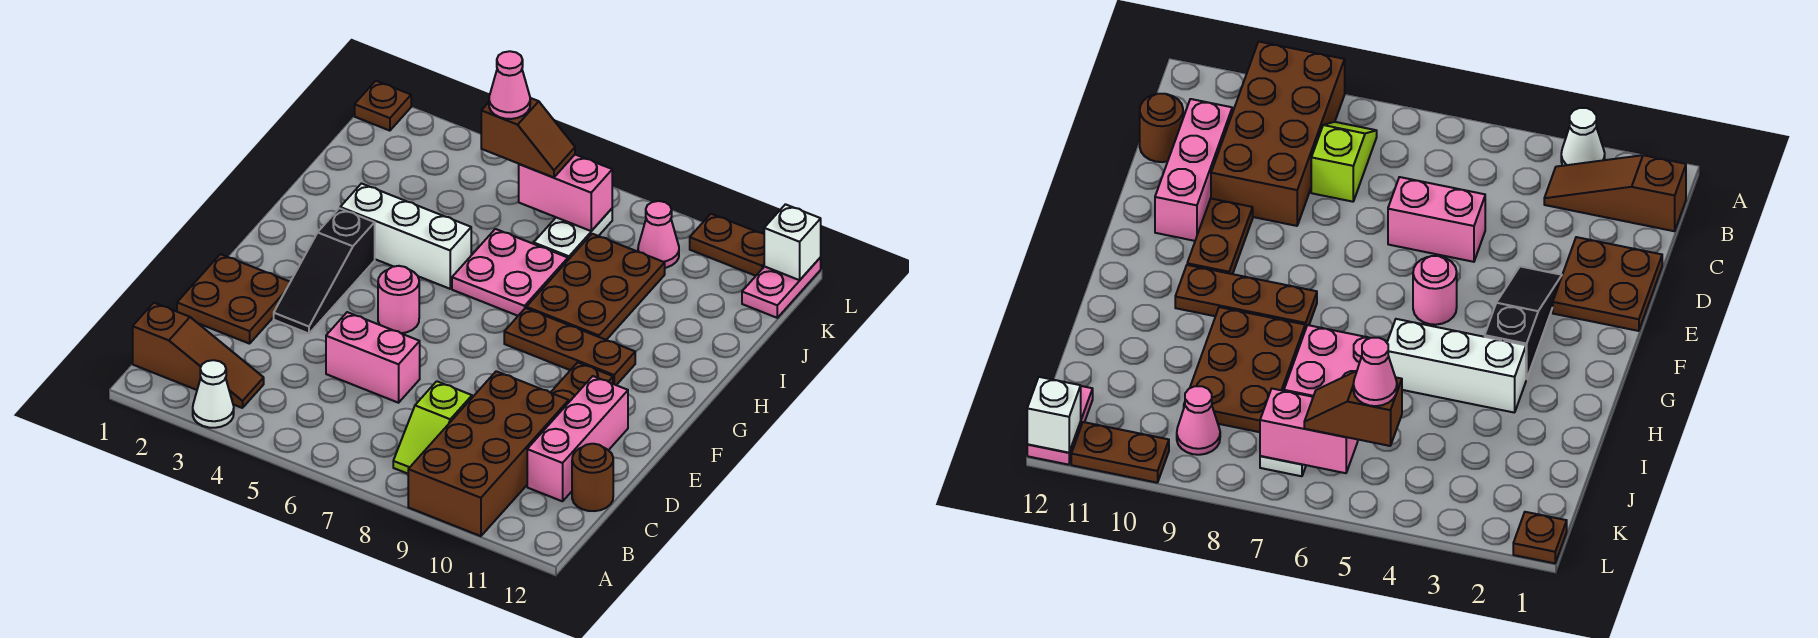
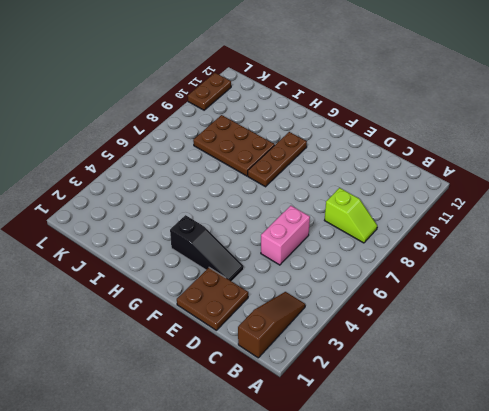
none -> white cone A3 level 1
none -> brown brick A9:D10 level 1
none -> pink brick C11:E11 level 1

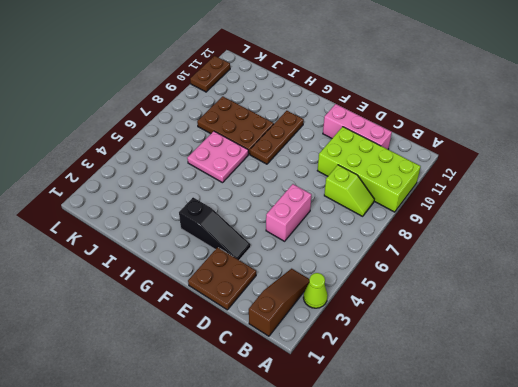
lime cone A3 level 1 -> white cone A3 level 1
lime brick A9:D10 level 1 -> brown brick A9:D10 level 1
none -> brown round brick C12 level 1
none -> brown plate E10:F10 level 1
none -> pink round brick F5 level 1

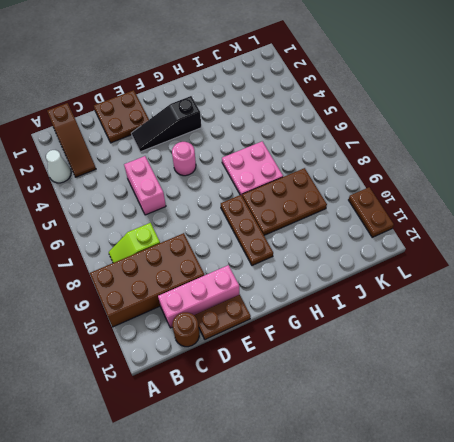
brown plate D12:E12 level 1 -> brown plate E10:F10 level 1
none -> white brick H3:H5 level 1
none -> white plate J7:K7 level 1
none -> pink cone K9 level 1

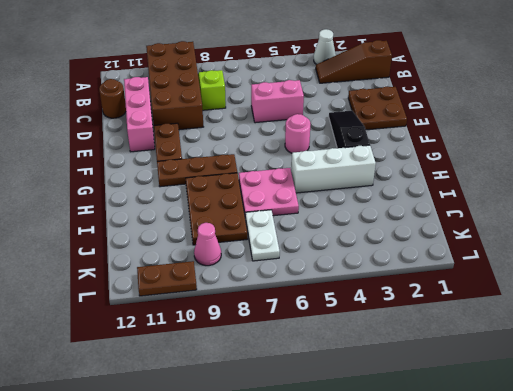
none -> pink plate K12:L12 level 1
none -> brown plate L1 level 1
none -> pink brick K6:K7 level 2

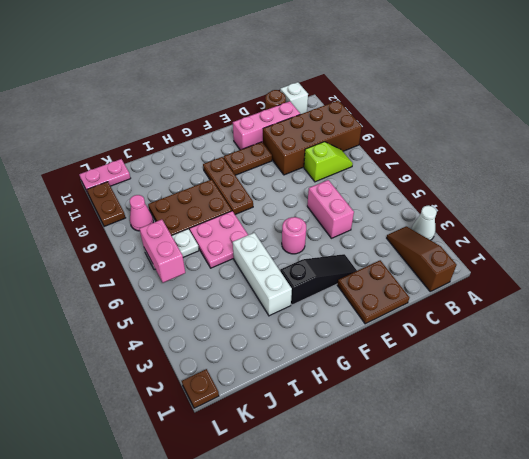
white brick B12 level 1 -> white brick L12 level 2
none -> brown slope K5:K6 level 3 top 5
none -> pink cone K5 level 4

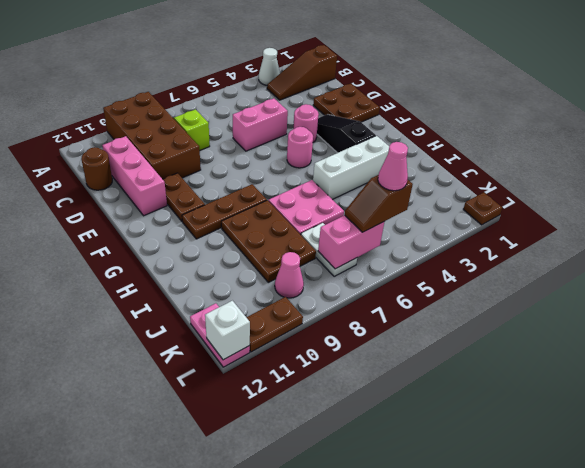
pink round brick E4 level 1 -> none

